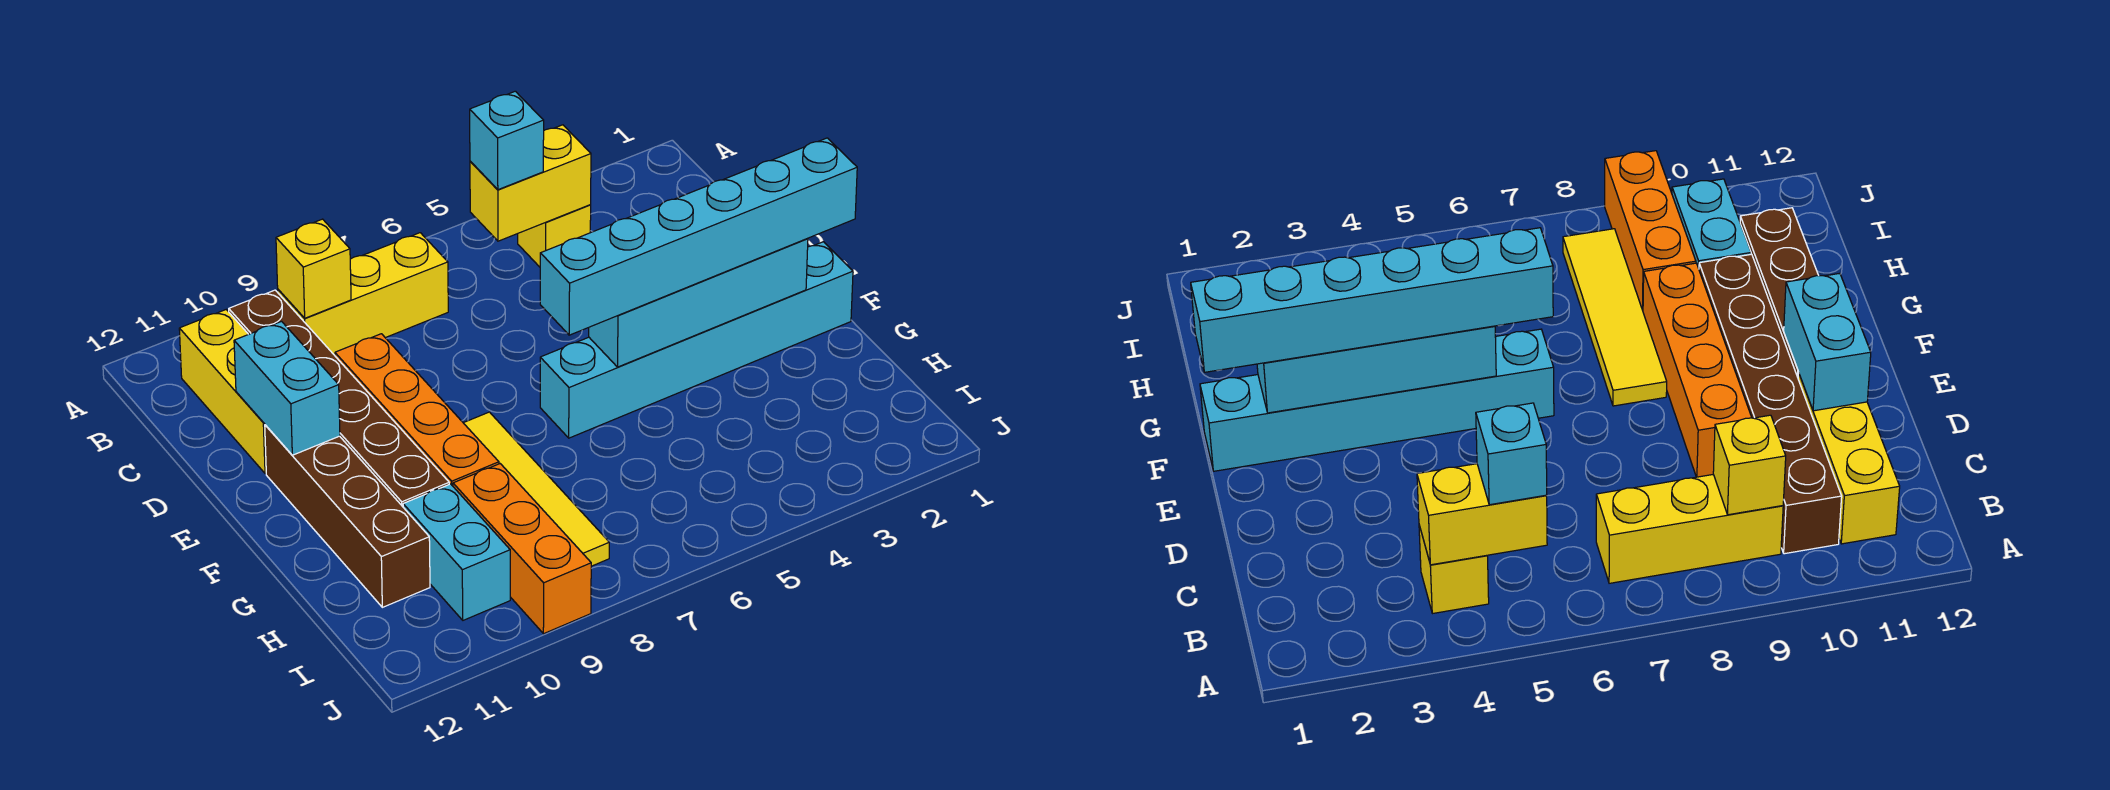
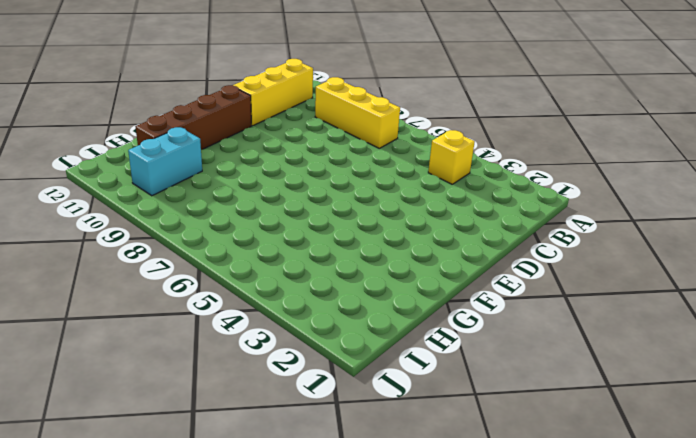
none -> brown brick B10:G10 level 1
none -> orange brick D9:G9 level 1
none -> cyan brick F1:F6 level 1

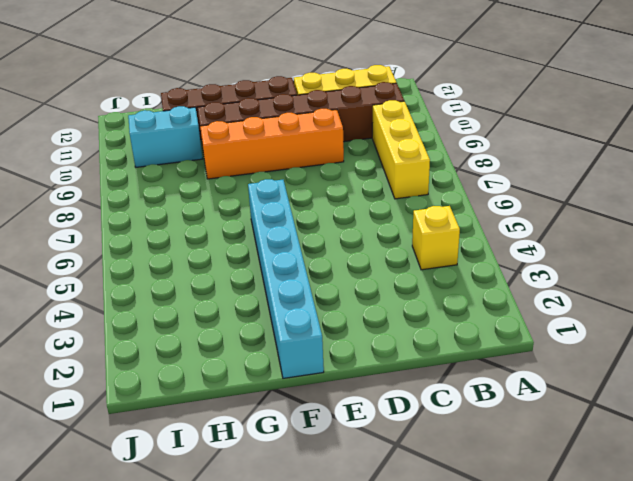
none -> yellow tile F8:I8 level 1
none -> orange brick H9:J9 level 1
none -> yellow brick B4:B5 level 2

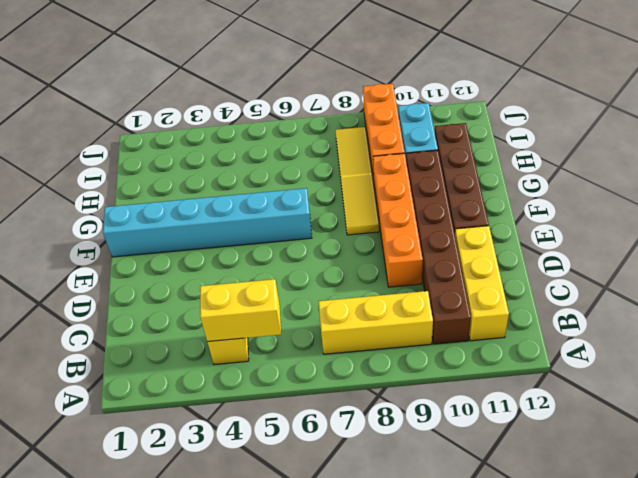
none -> yellow brick B9 level 2
none -> cyan brick D11:E11 level 2
none -> cyan brick F2:F5 level 2

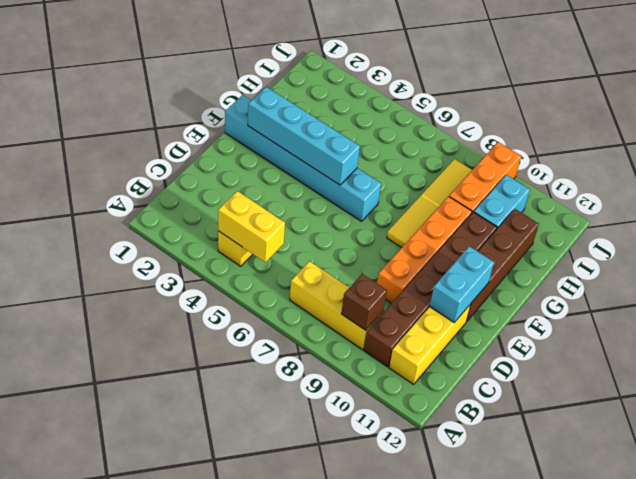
brown brick B9 level 2 -> yellow brick B9 level 2
none -> cyan brick B5 level 3
none -> cyan brick F1:F6 level 3

